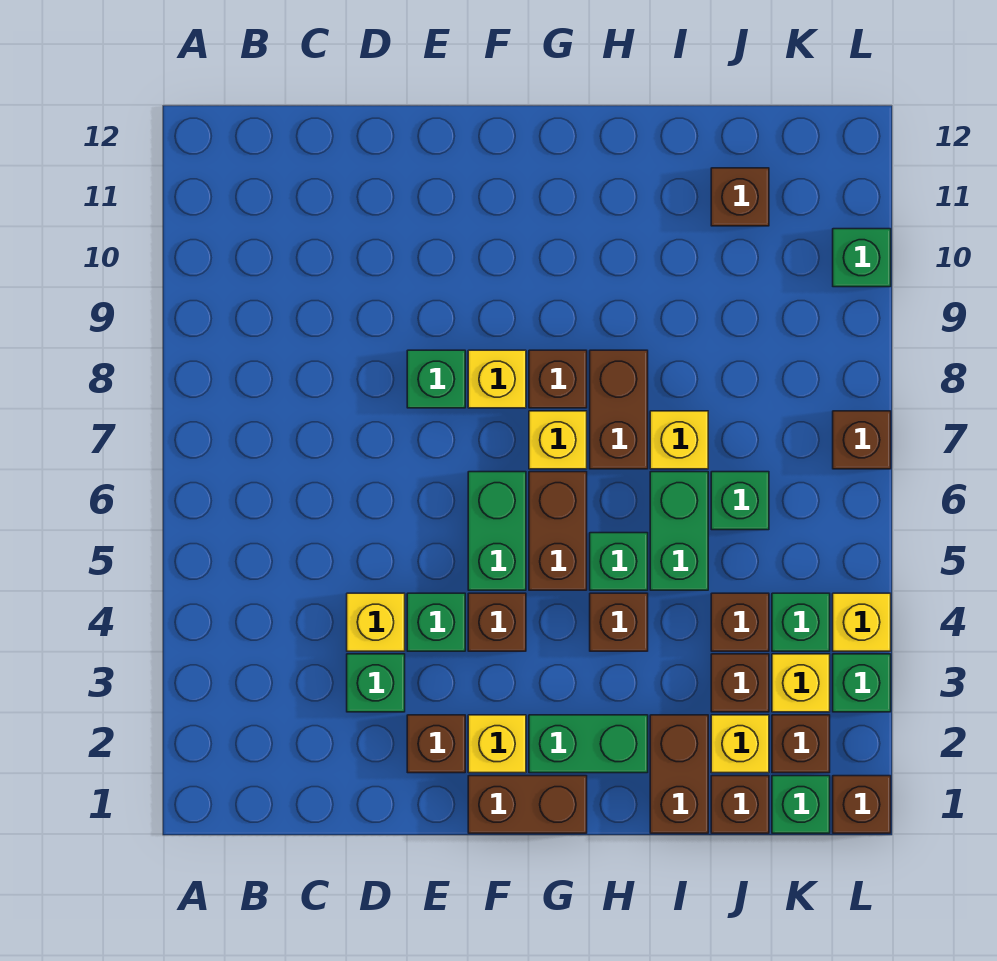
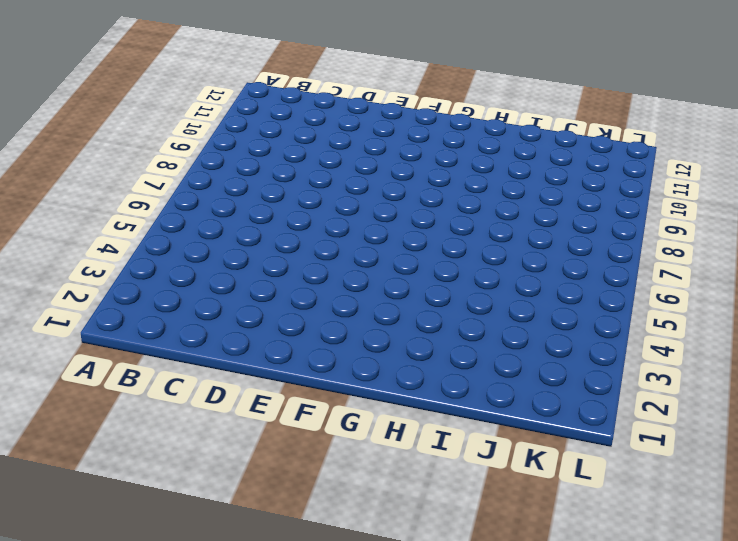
none -> green brick D3 level 1
none -> yellow brick D4 level 1
none -> brown brick E2 level 1
none -> green brick E4 level 1

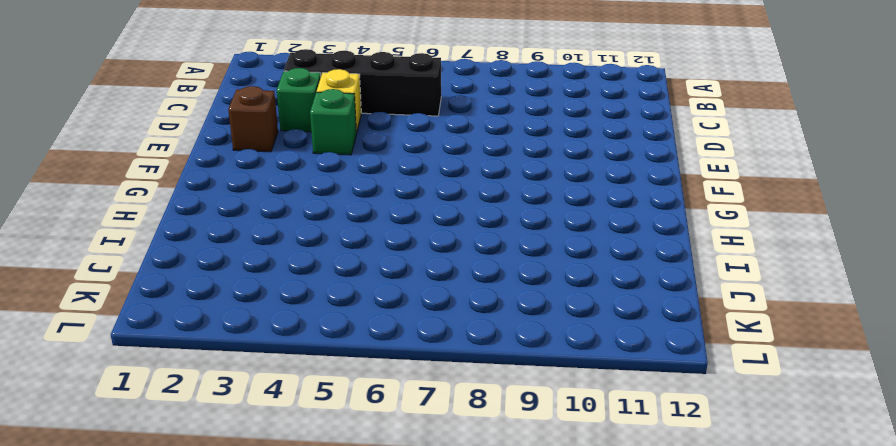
black brick C3:C6 level 1 -> none
none -> green brick E8 level 1
none -> brown brick F1:G1 level 1
none -> yellow brick F2 level 1
none -> brown brick F4 level 1

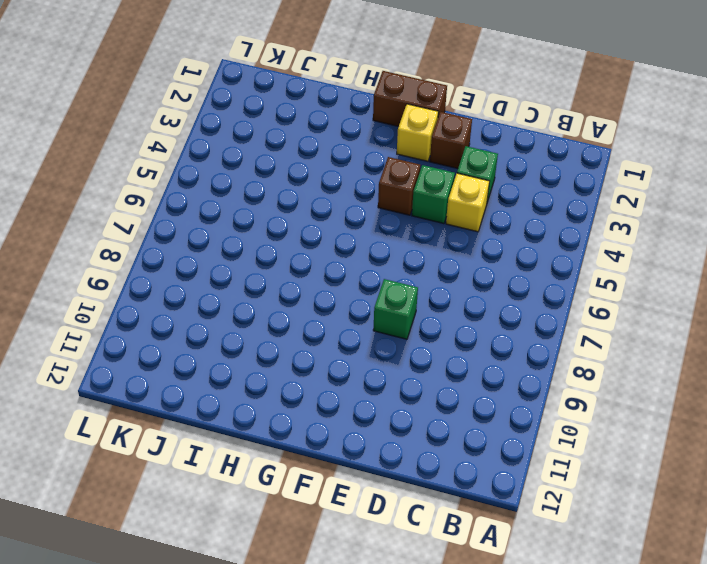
none -> green brick F5:F6 level 1
none -> yellow brick F8 level 1
none -> green brick G2:H2 level 1
none -> brown brick G5:G6 level 1

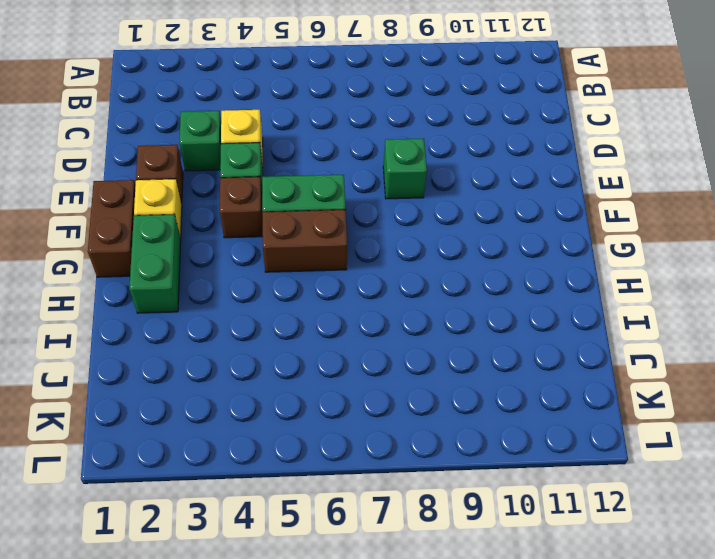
none -> yellow brick F8 level 1
none -> yellow brick G7 level 1
none -> brown brick G8 level 1
none -> brown brick H4 level 1

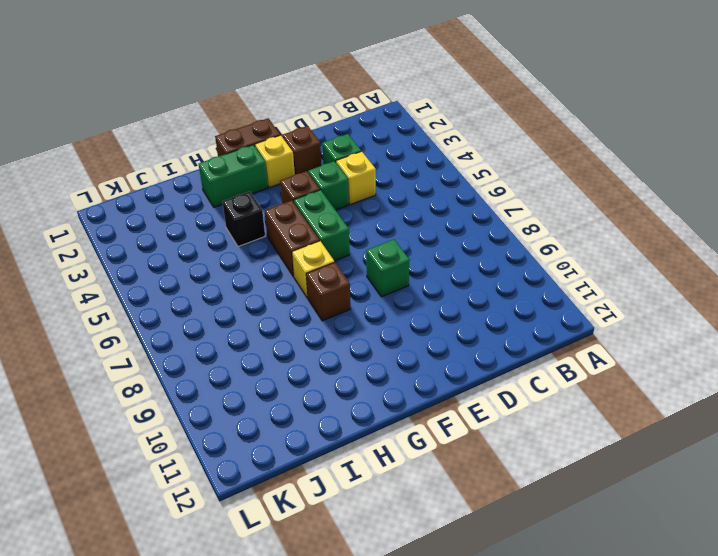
black brick H4 level 1 -> brown brick H4 level 1
none -> yellow brick F8 level 1
none -> green brick H5 level 1
none -> brown brick H7:H8 level 1
none -> brown brick I1:I2 level 1

